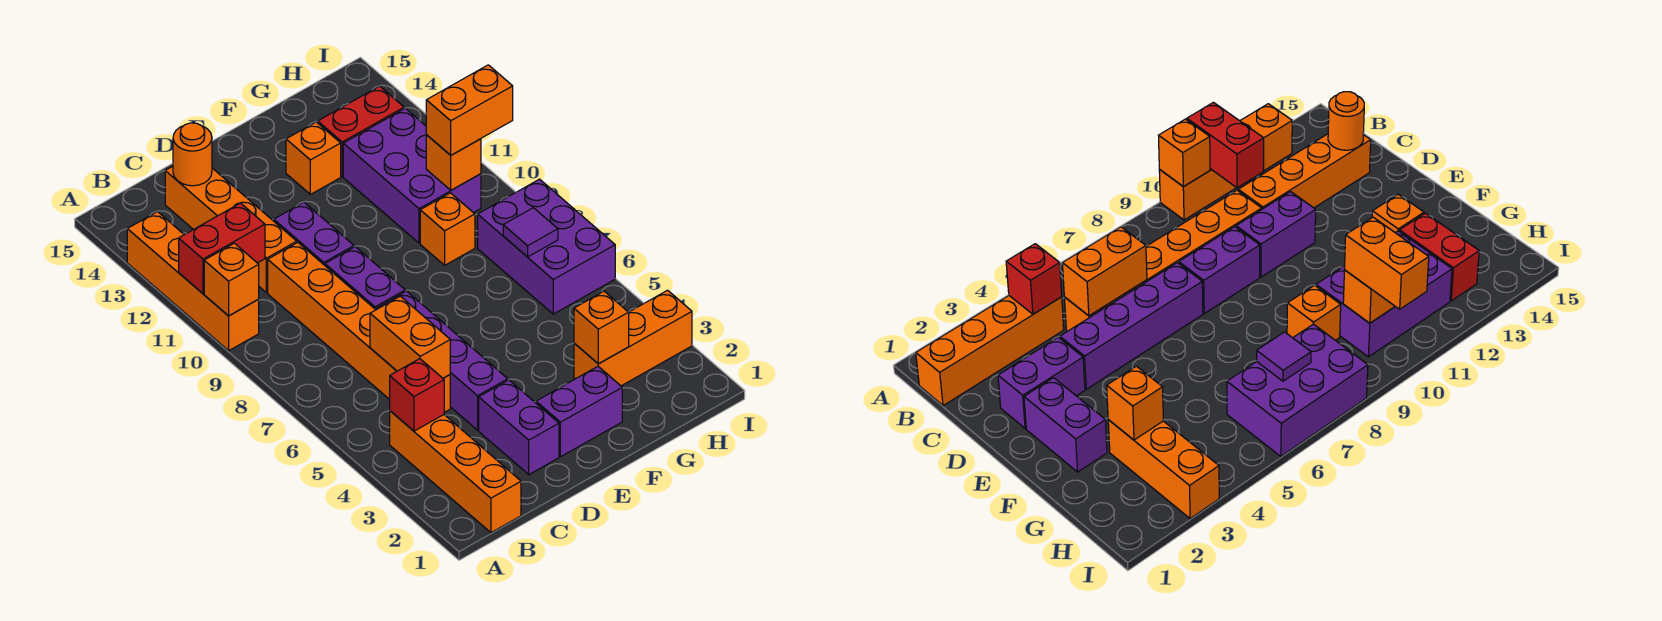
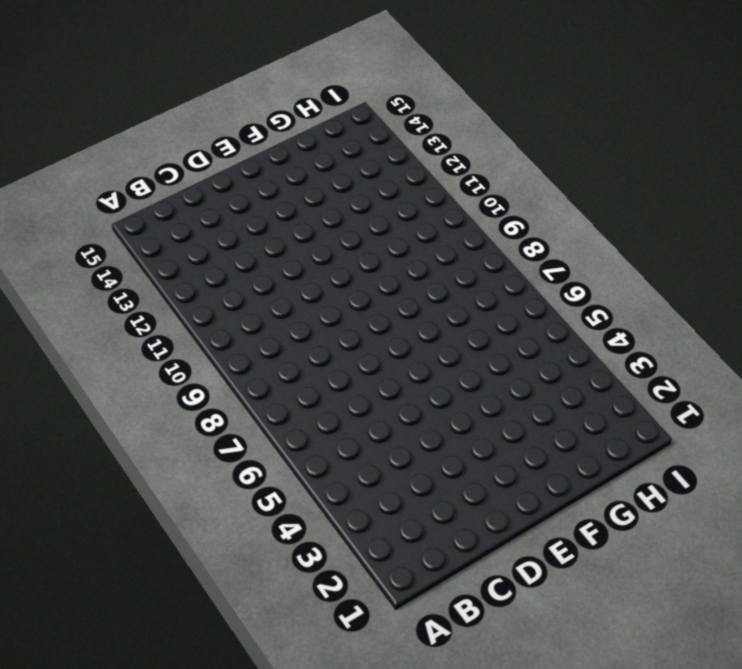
none -> orange brick A10:A13 level 1
none -> orange brick B1:B4 level 1
none -> orange brick C5:C10 level 1

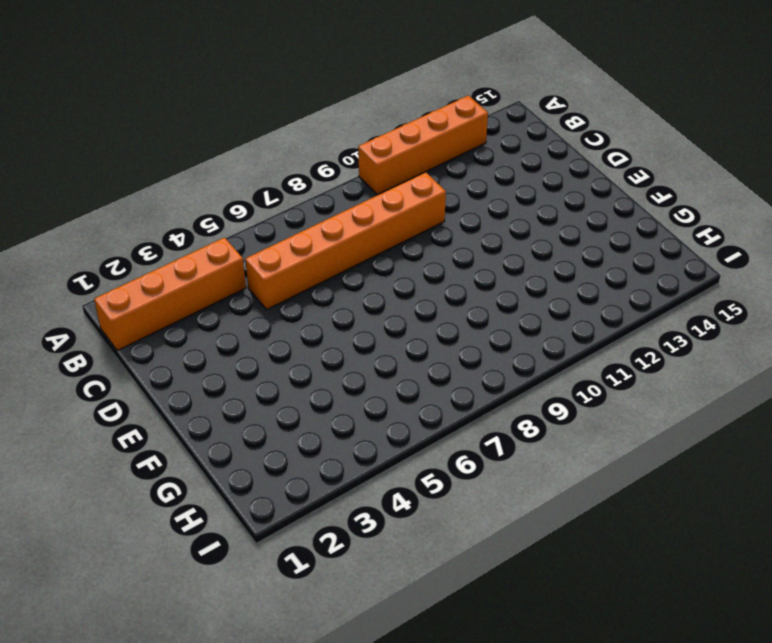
none -> orange brick C11:C14 level 1
none -> purple brick D2:D3 level 1
none -> purple brick D4:D7 level 1

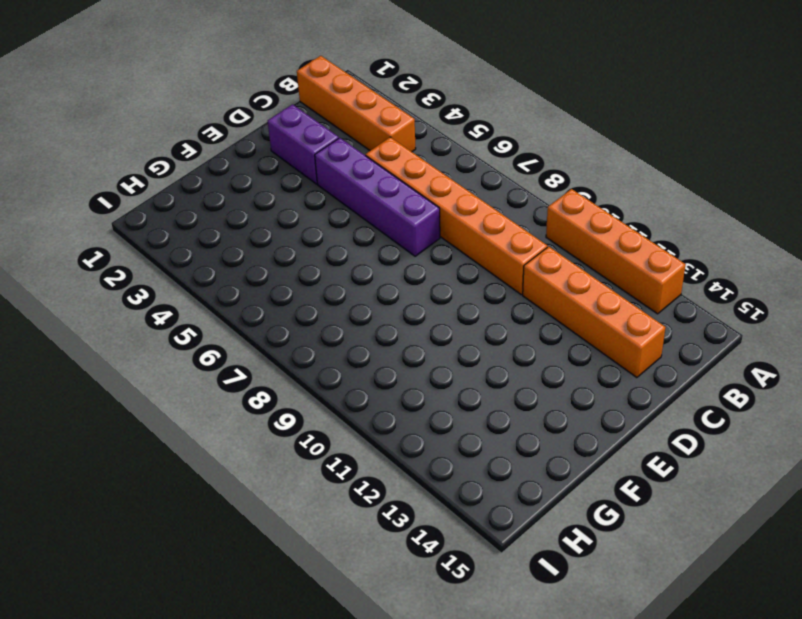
none -> purple brick D8:D9 level 1
none -> purple brick D10:D11 level 1
none -> purple brick E2:F2 level 1

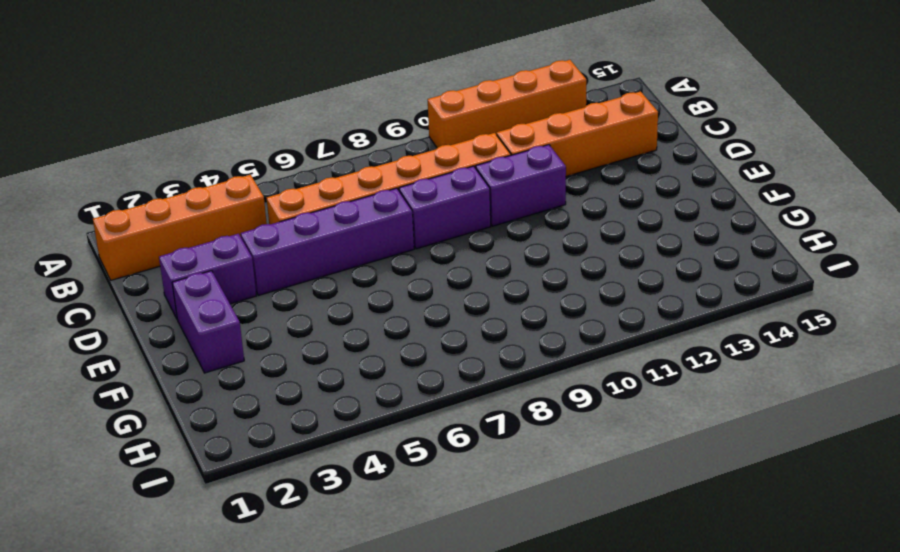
none -> orange brick F13 level 1
none -> orange brick G3:I3 level 1
none -> orange brick G9 level 1

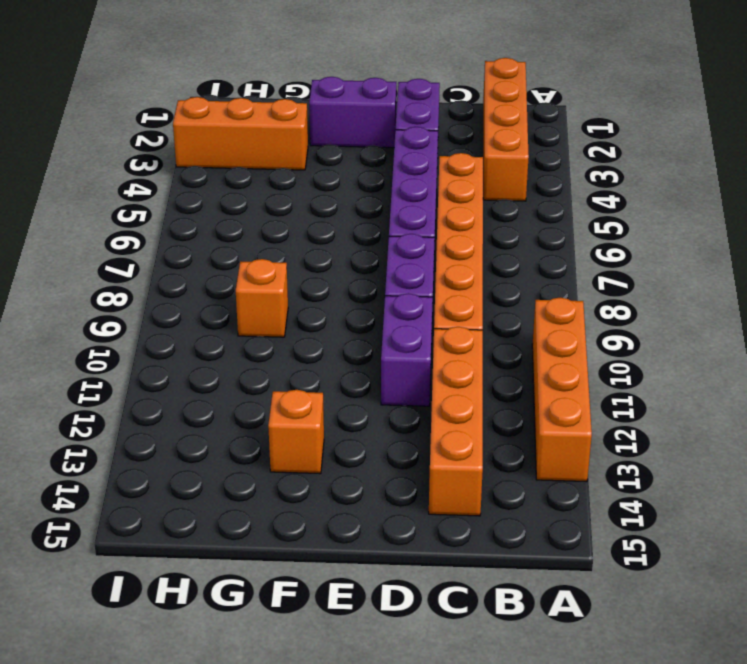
none -> purple brick G10:H12 level 1
none -> red brick G13:H13 level 1
none -> purple brick H6:I8 level 1

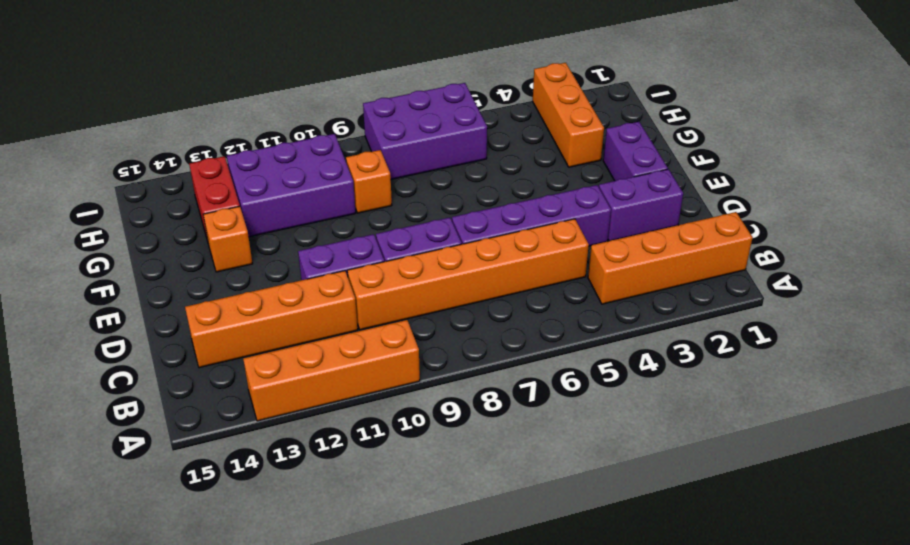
none -> orange brick A10 level 2
none -> red brick A11:B11 level 2
none -> red brick B4 level 2

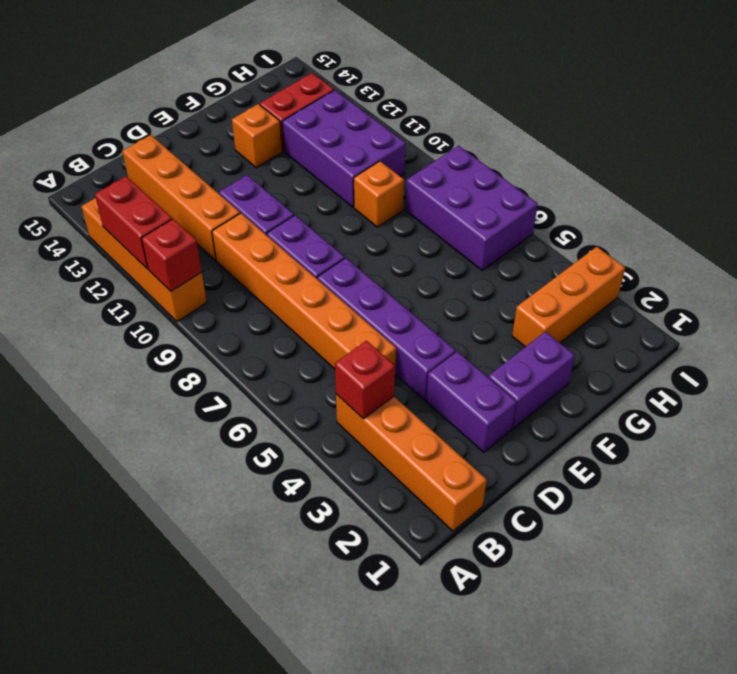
red brick A10 level 2 -> orange brick A10 level 2
red brick A11:A12 level 2 -> red brick A11:B11 level 2
none -> orange brick C5:C6 level 2
none -> orange round brick C14 level 2
none -> orange brick G3 level 2

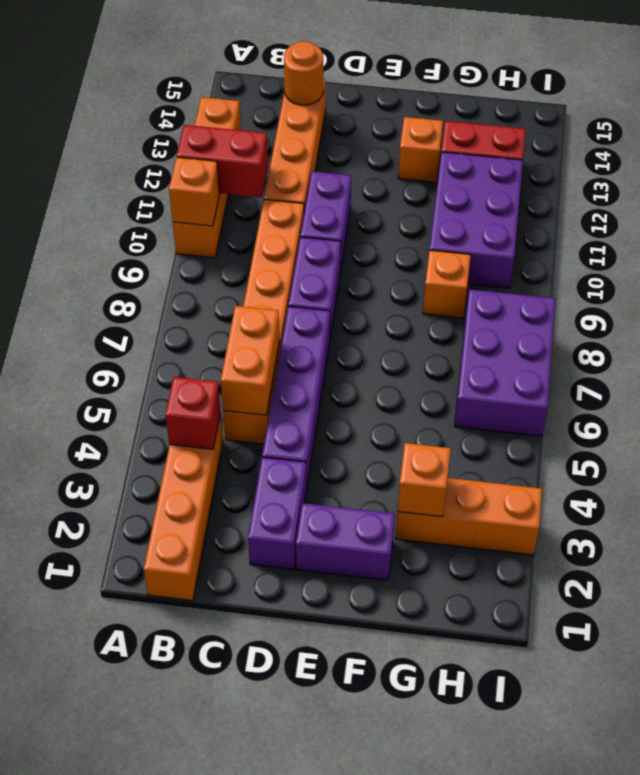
none -> purple tile H7 level 2
none -> orange brick H10 level 2
none -> orange brick H10:I10 level 3

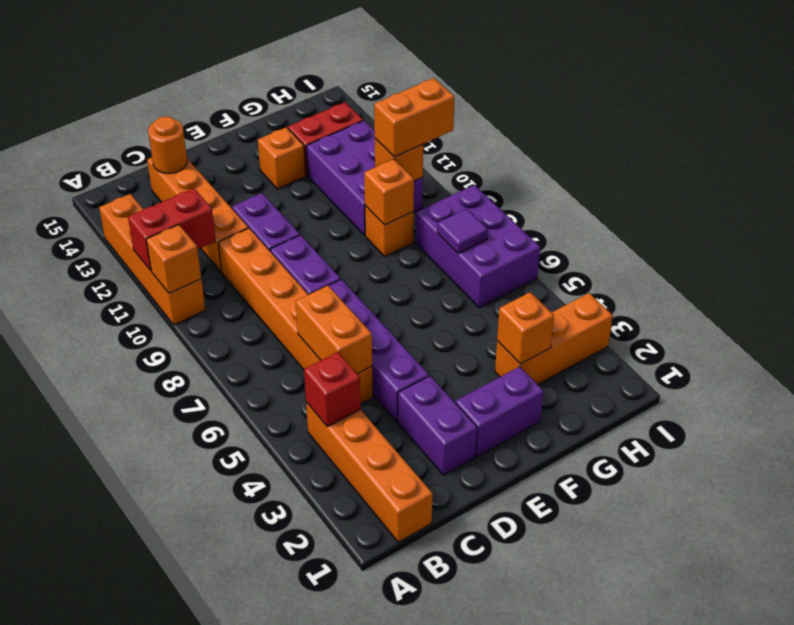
orange brick G9 level 2 -> none

